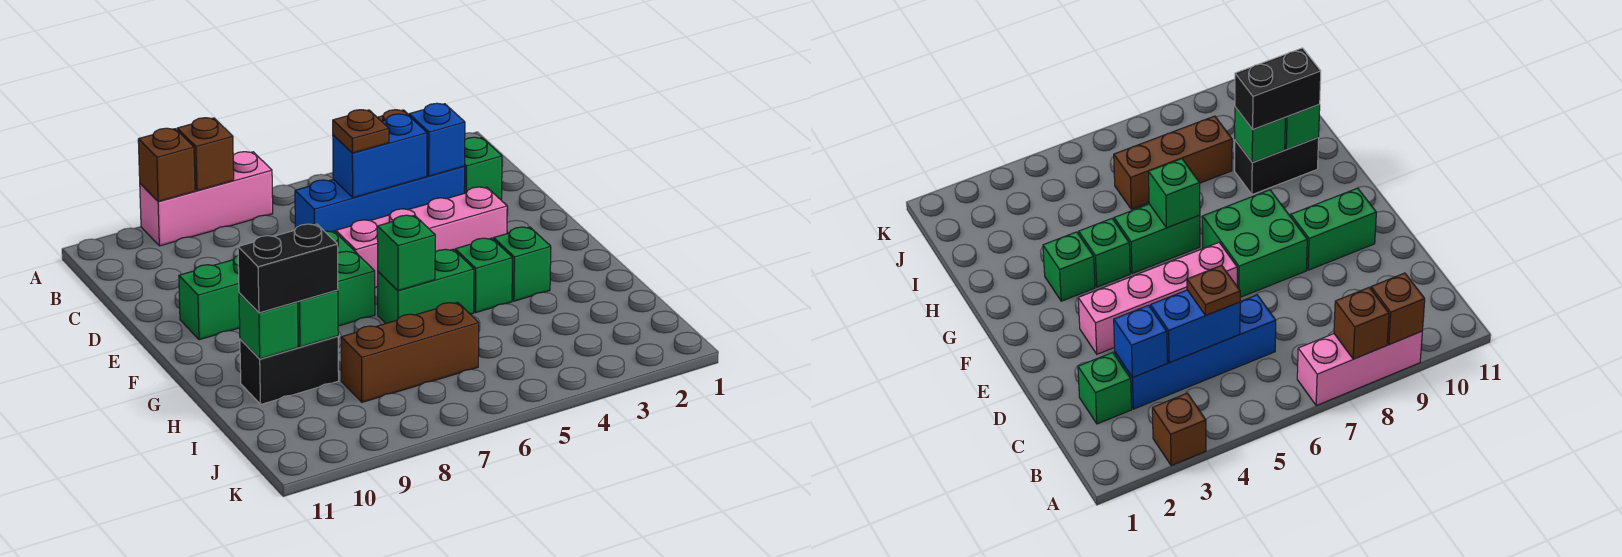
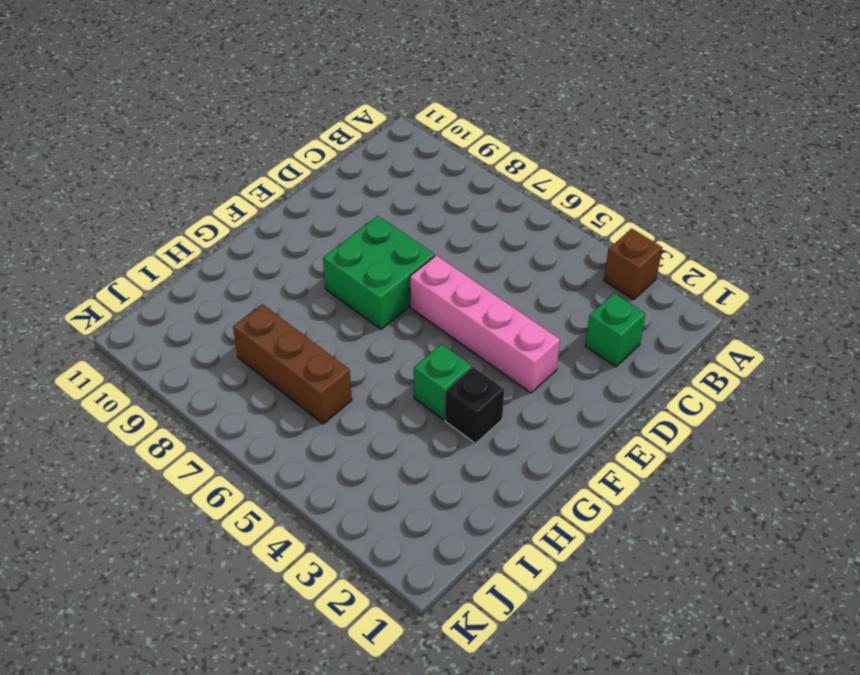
black brick G3 level 1 -> green brick G3 level 1
none -> pink brick A7:A9 level 1
none -> blue brick C3:C6 level 1
none -> green brick E9:E10 level 1

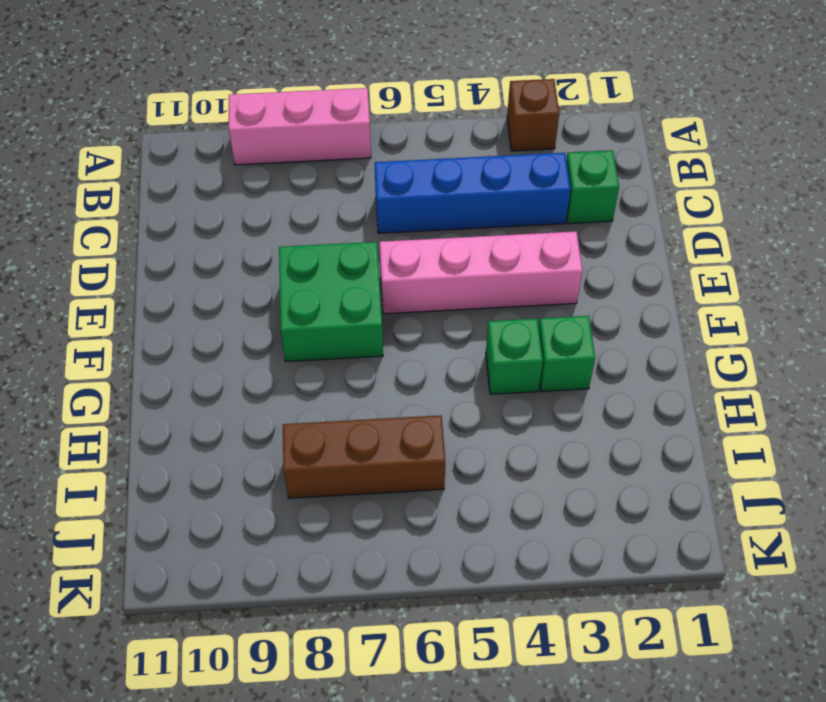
none -> green brick E9:E10 level 1
none -> green brick G5:G6 level 1
none -> black brick H9:H10 level 1

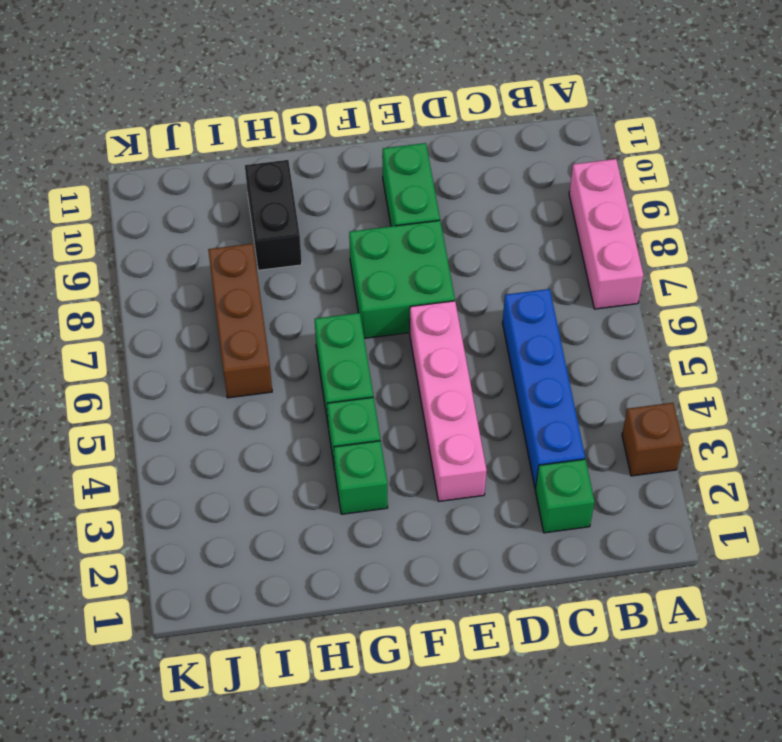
none -> brown brick A8 level 2
none -> brown brick A9 level 2
none -> blue brick C3 level 2

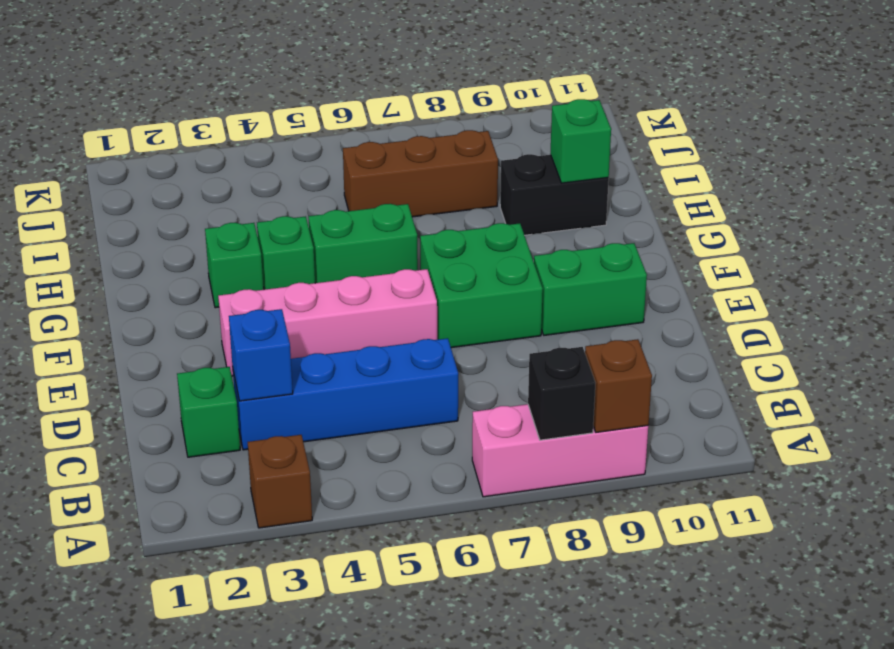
black brick A8 level 2 -> brown brick A8 level 2
none -> blue brick C4:C5 level 2
none -> green brick G6 level 2
none -> green brick H9 level 2

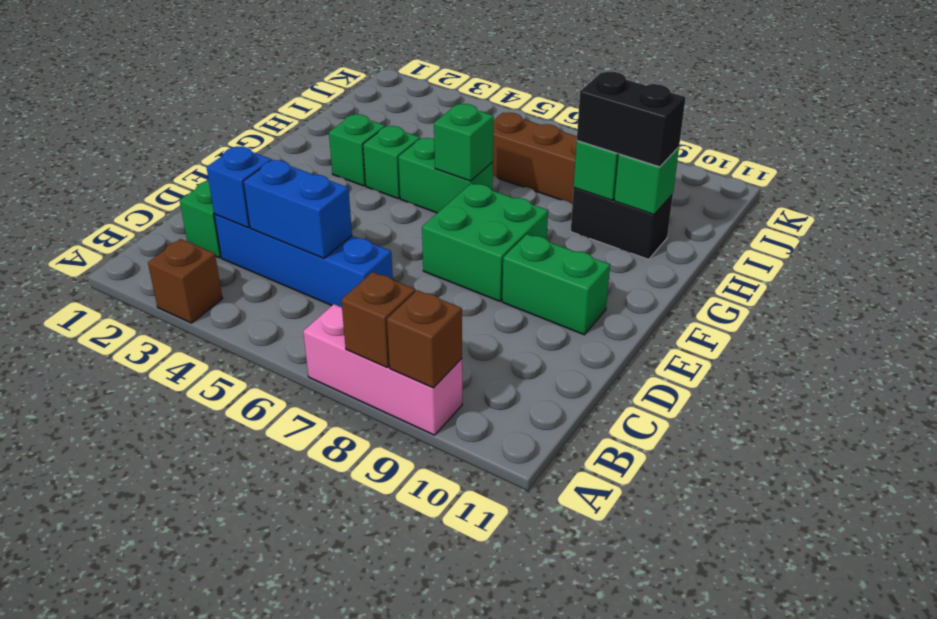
none -> pink brick E3:E6 level 1
none -> brown plate C5 level 3

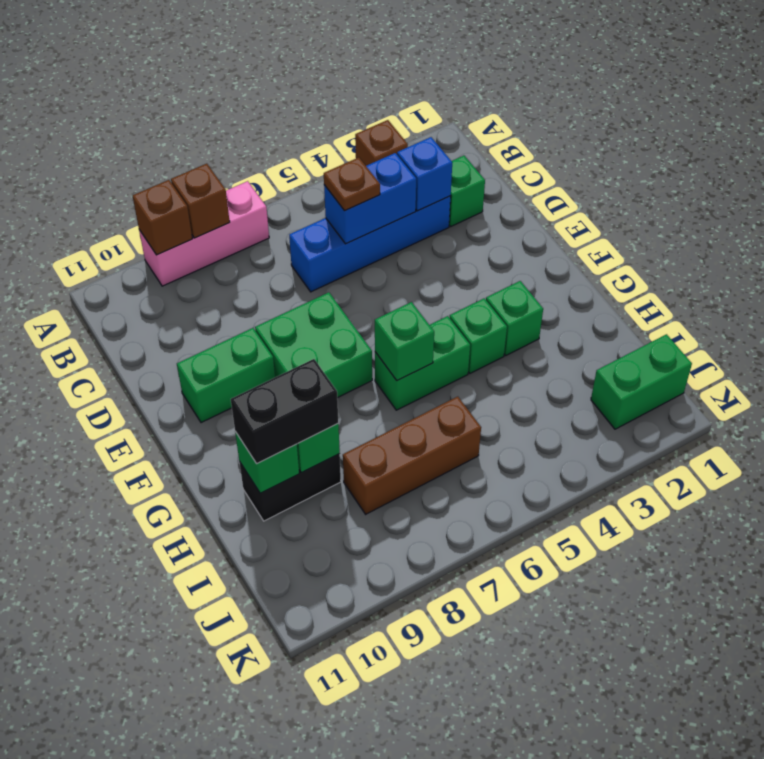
green brick J1:J2 level 1 -> none
none -> pink brick E3:E6 level 1

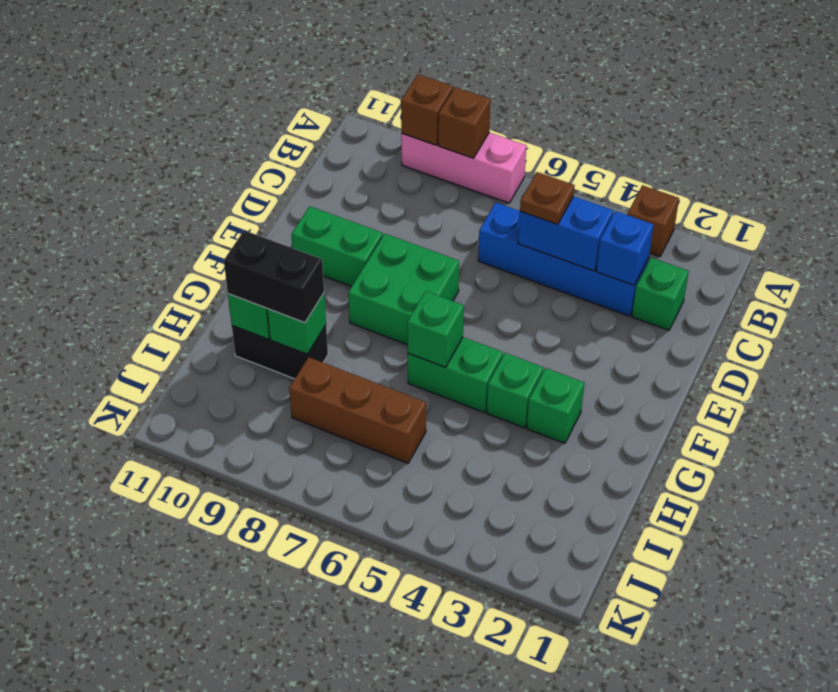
none -> pink brick E3:E6 level 1

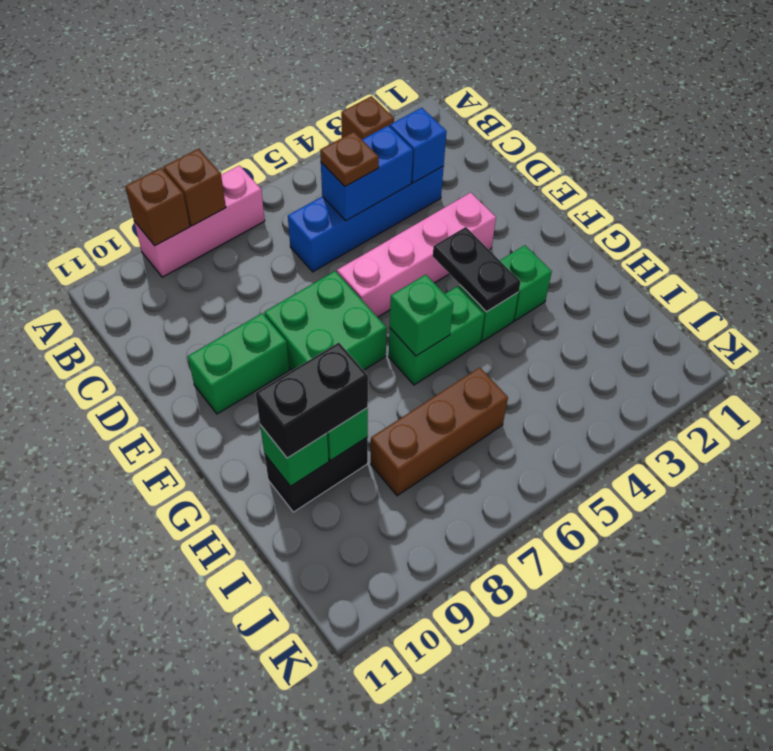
black plate F4:G4 level 2 -> none
none -> green brick C2 level 1

